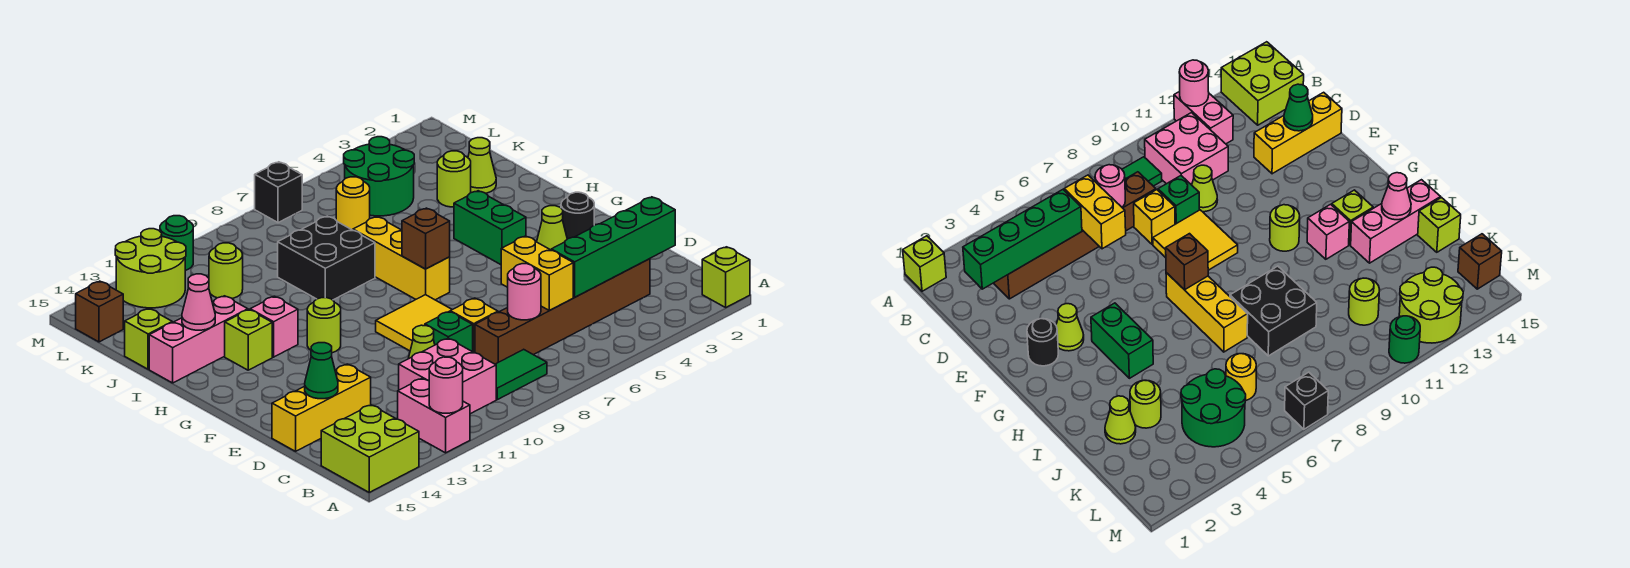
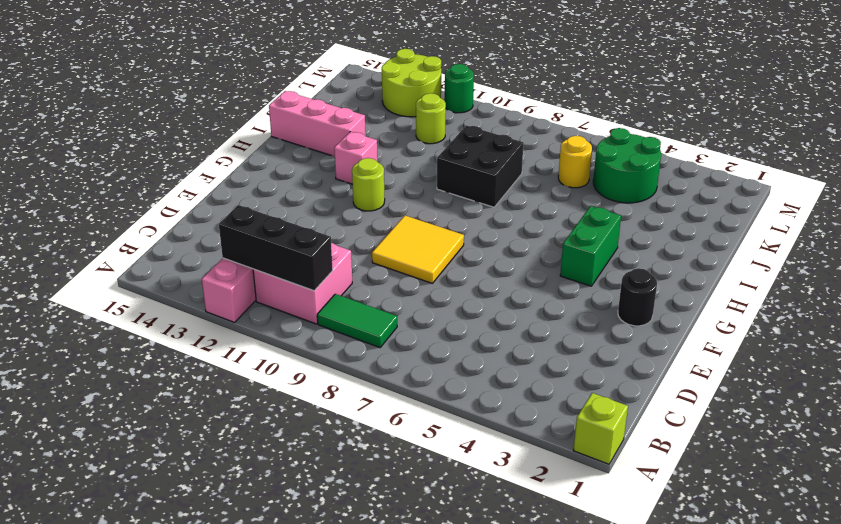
black brick B10:B12 level 2 -> none
none -> lime brick A14:B15 level 1
none -> brown brick C3:C8 level 1
none -> yellow brick D8 level 1
none -> green brick D9 level 1

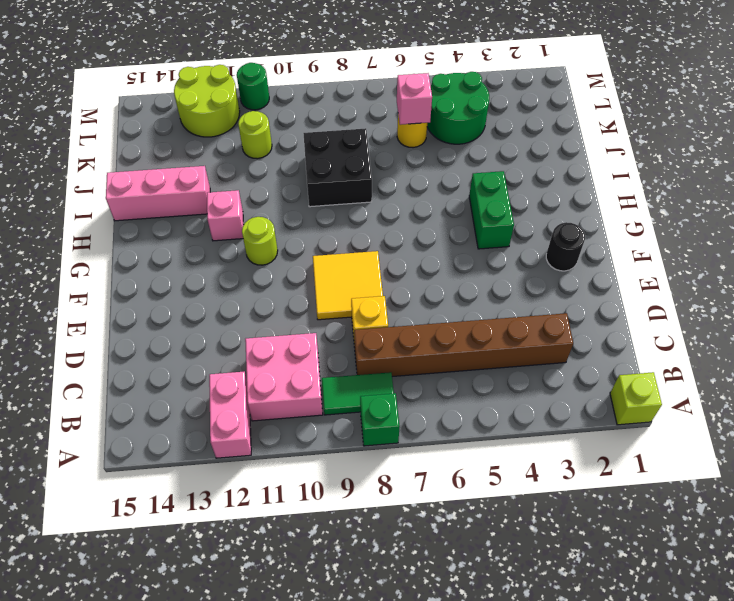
green brick A8 level 1 -> green brick D9 level 1
pink brick K6 level 2 -> none
none -> lime brick A14:B15 level 1
none -> lime cone D10 level 1
none -> yellow brick D13:D15 level 1
none -> lime cone F3 level 1

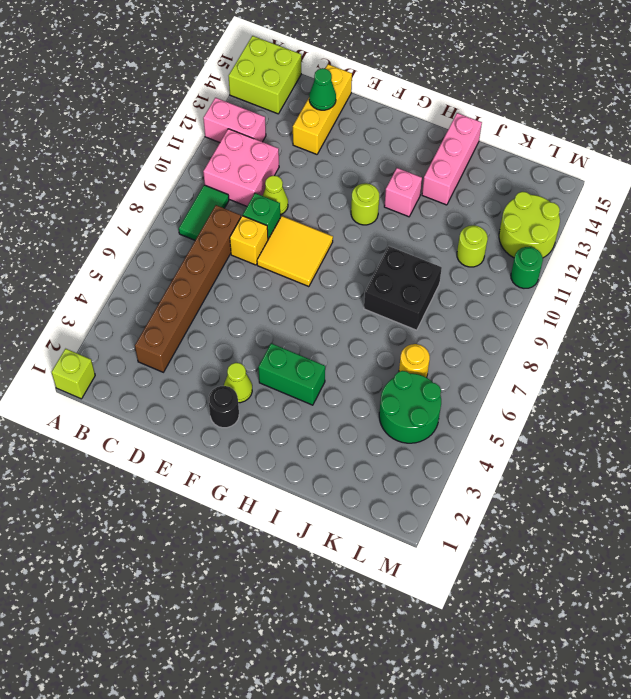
none -> yellow brick G7:I7 level 1
none -> lime brick H13 level 1
none -> lime cone J2 level 1
none -> lime round brick J3 level 1

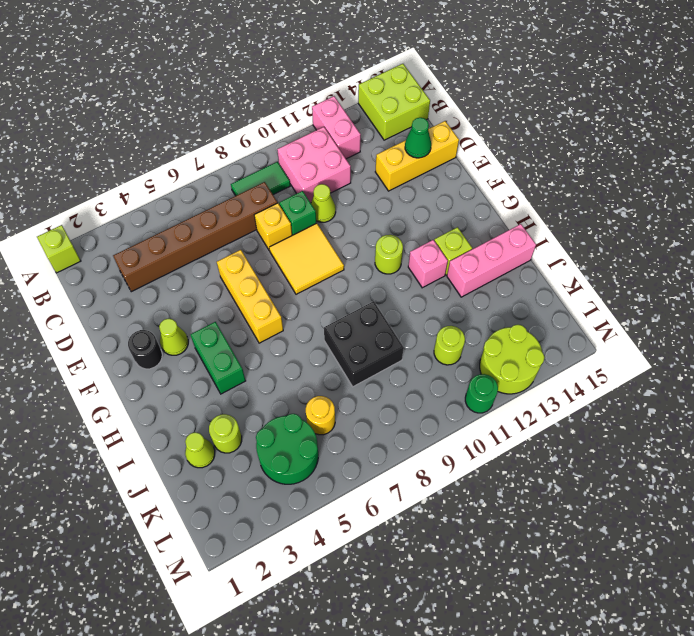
yellow brick E6:G6 level 1 -> yellow brick G7:I7 level 1
none -> lime brick J15 level 1
none -> brown brick L15 level 1
none -> black brick M7 level 1
none -> pink round brick A12 level 2

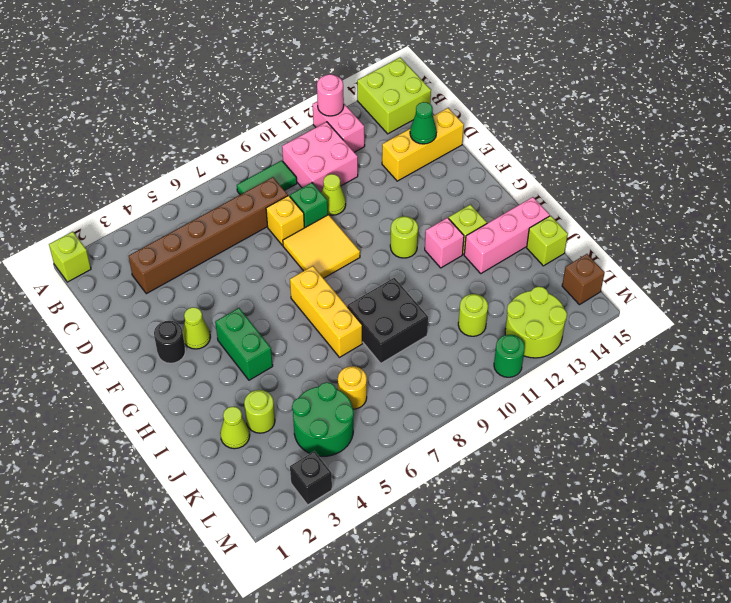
black brick M3 level 1 -> black brick M7 level 1
none -> green brick C2:C5 level 2
none -> yellow brick C6:D6 level 2
none -> pink round brick C7 level 2
none -> brown brick G7 level 2

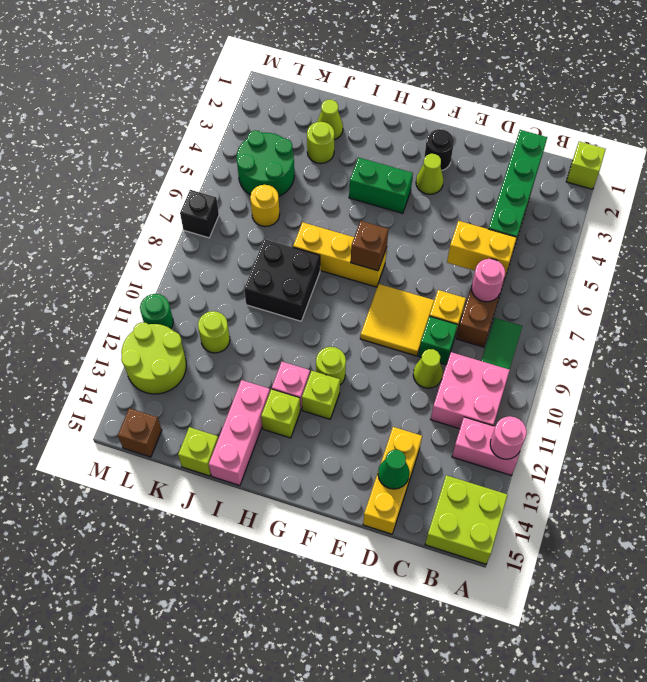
lime brick G12 level 1 -> none
none -> pink cone I14 level 2

